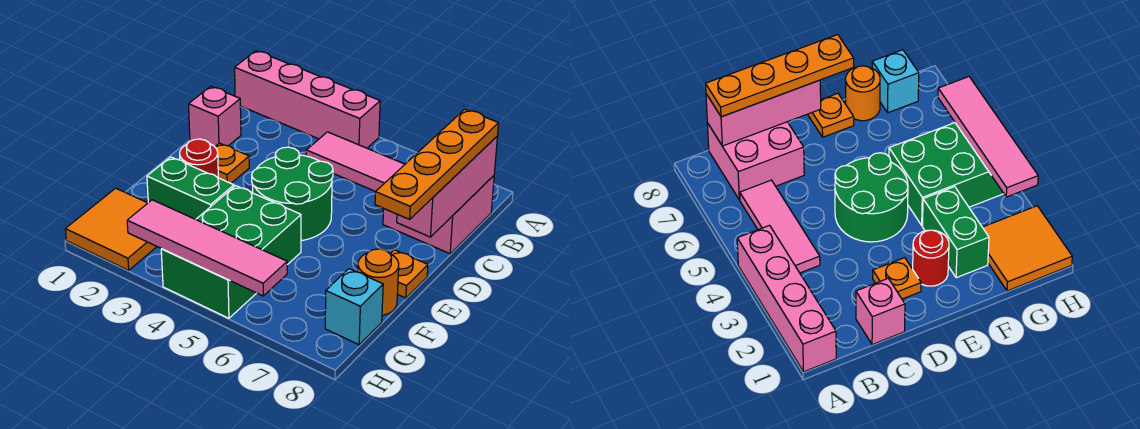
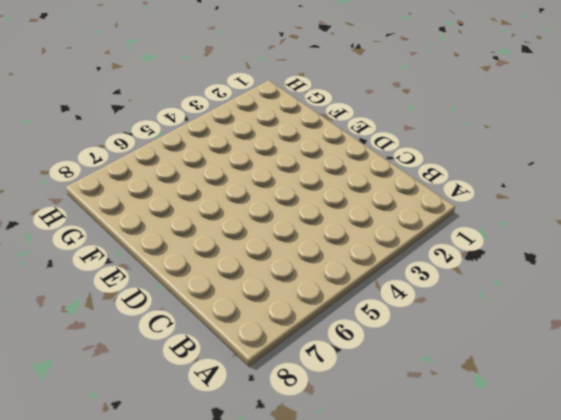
none -> pink brick A1:A4 level 1
none -> pink tile B4:B6 level 1
none -> pink brick B7:C8 level 1

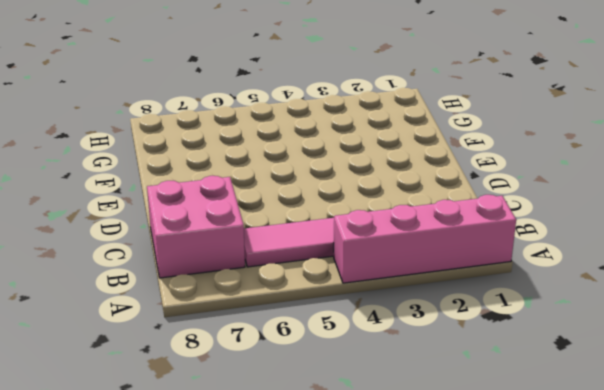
none -> pink brick C1 level 1
none -> orange plate D2 level 1
none -> green round brick D4:E5 level 1

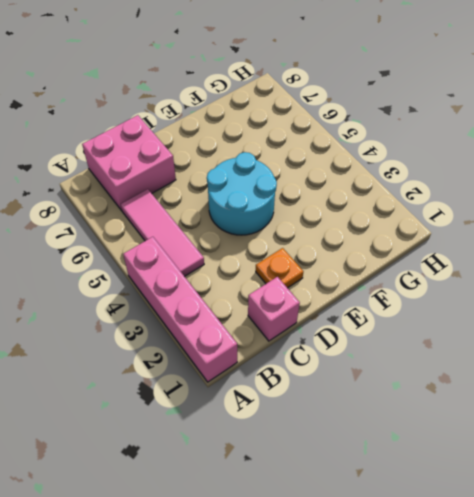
cyan round brick D4:E5 level 1 -> green round brick D4:E5 level 1
none -> red round brick E2 level 1
none -> orange plate E8 level 1
none -> green brick F2:F3 level 1

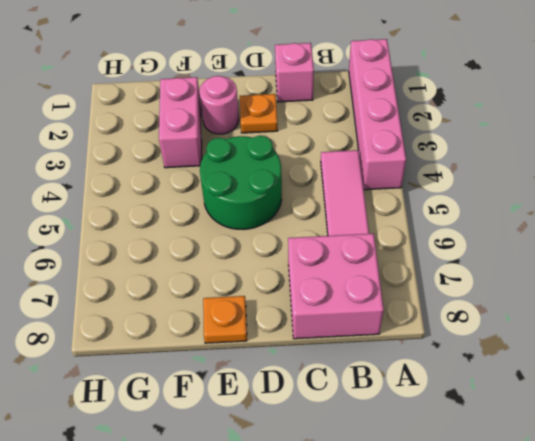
pink round brick E2 level 1 -> red round brick E2 level 1
pink brick F2:F3 level 1 -> green brick F2:F3 level 1
none -> green brick F4:H5 level 1
none -> orange round brick F8 level 1
none -> orange tile G1:H2 level 1

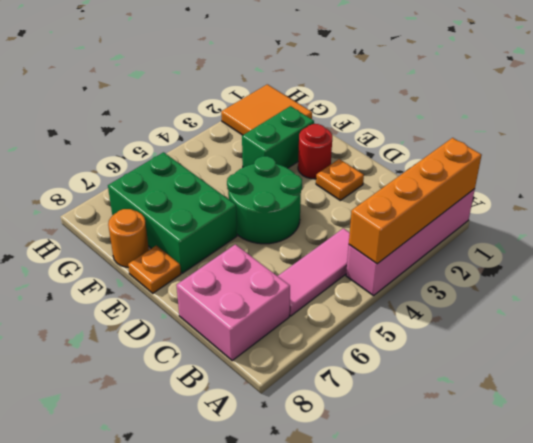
orange brick A1:A4 level 2 -> none
green brick E6:G7 level 1 -> green brick F4:H5 level 1
none -> pink brick C1 level 1
none -> cyan brick G8 level 1
none -> pink brick B8:D8 level 2

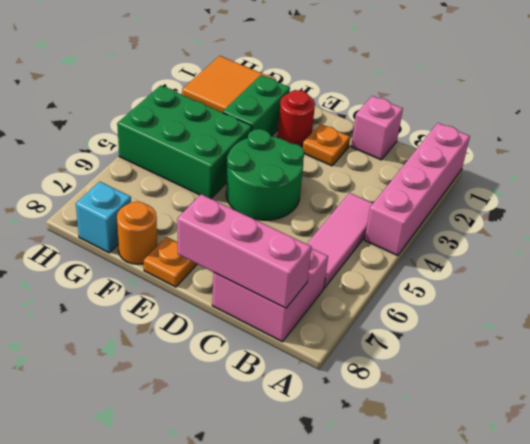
none -> pink tile H3:H6 level 2
none -> orange plate B8:E8 level 3

